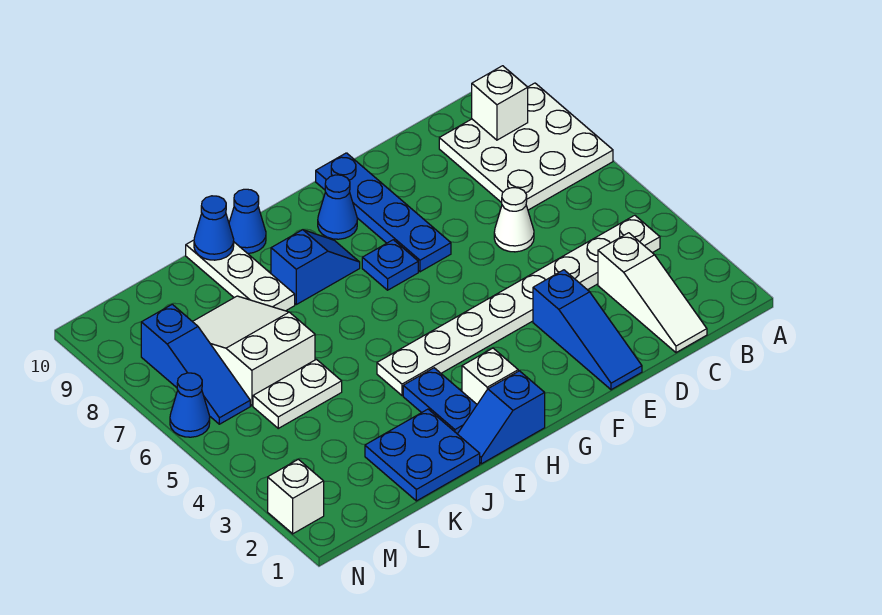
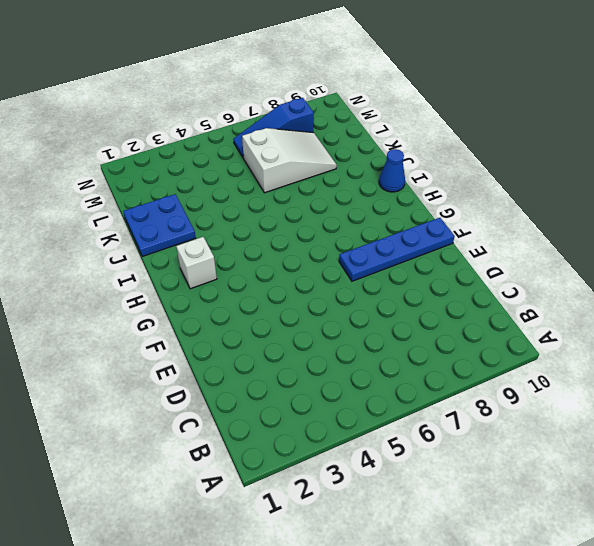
none -> white plate A7:C9 level 1
none -> white plate B4:I4 level 1
none -> white slope C1:C3 level 1 top 3

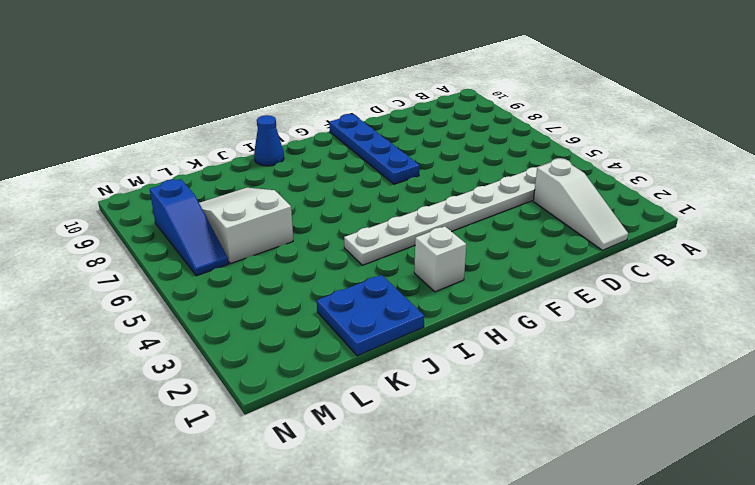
none -> white plate A7:C9 level 1
none -> white cone D6 level 1
none -> blue slope E1:E3 level 1 top 3

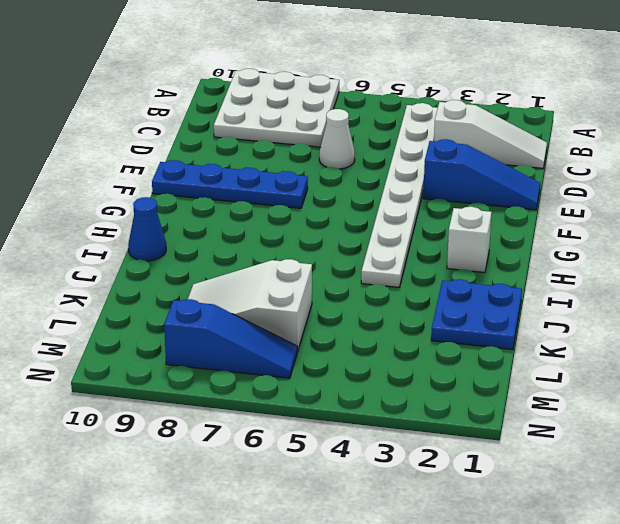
none -> blue plate G7 level 1
none -> blue cone G9 level 1
none -> blue slope H1:I1 level 1 top H

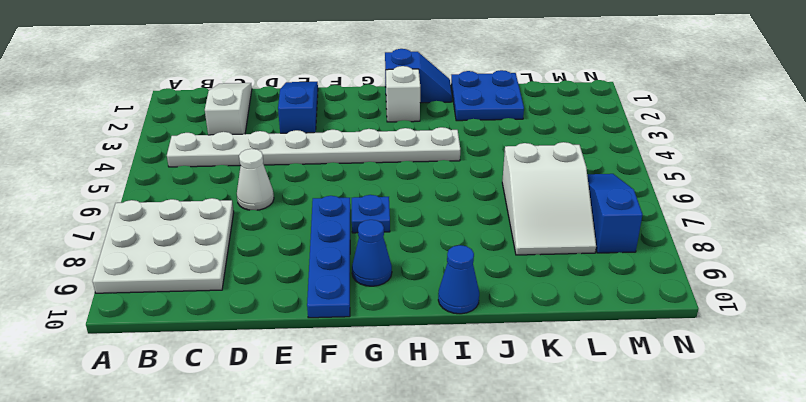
none -> blue slope H8:I8 level 1 top I
none -> blue plate I2:I3 level 1
none -> white plate J8:J10 level 1

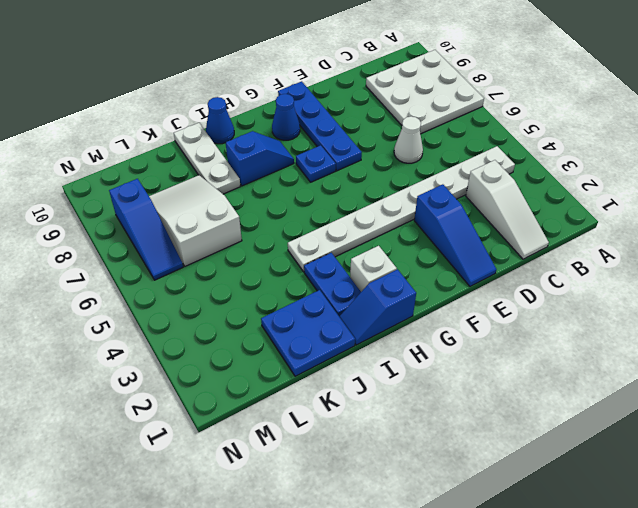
none -> white plate K5:L5 level 1
none -> white brick N2 level 1
none -> blue cone N6 level 1

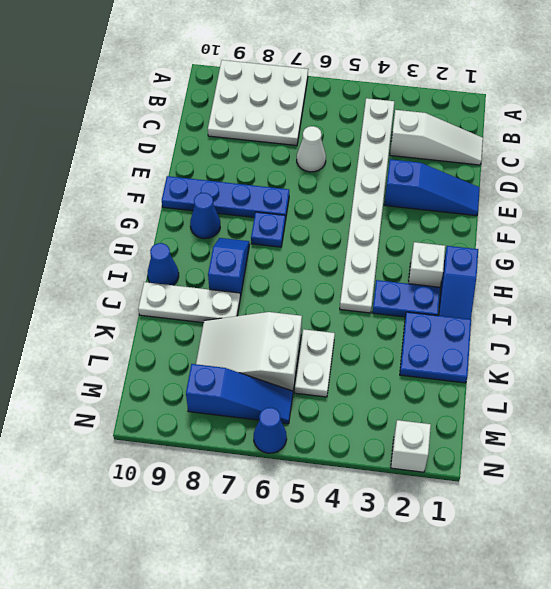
none -> white brick B9 level 2
none -> blue cone J10 level 2

